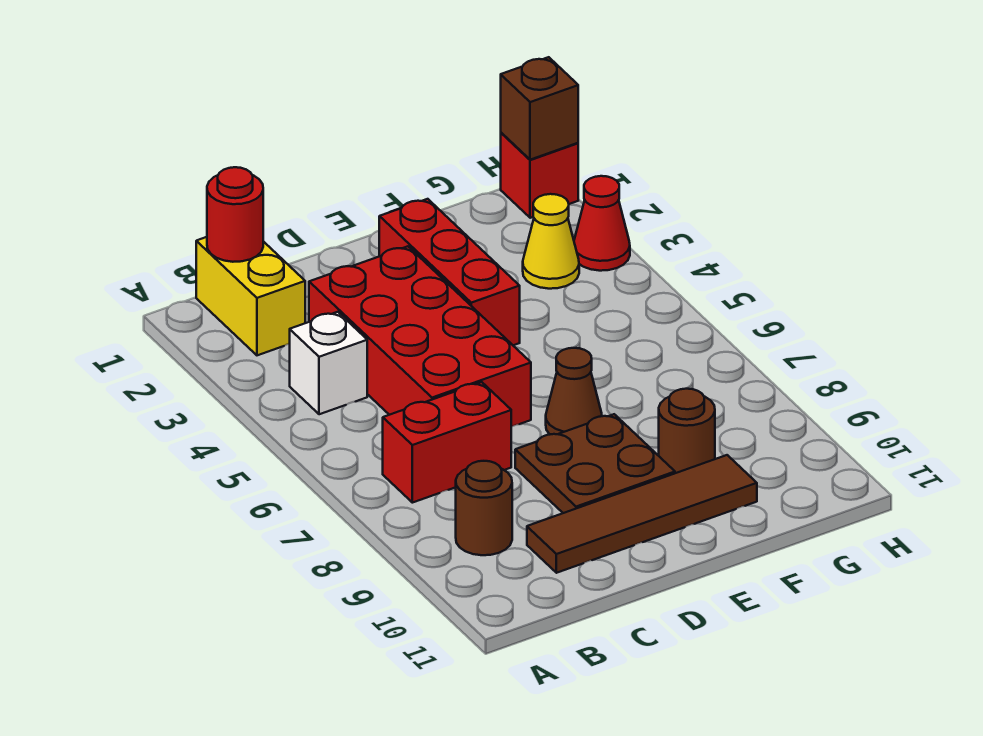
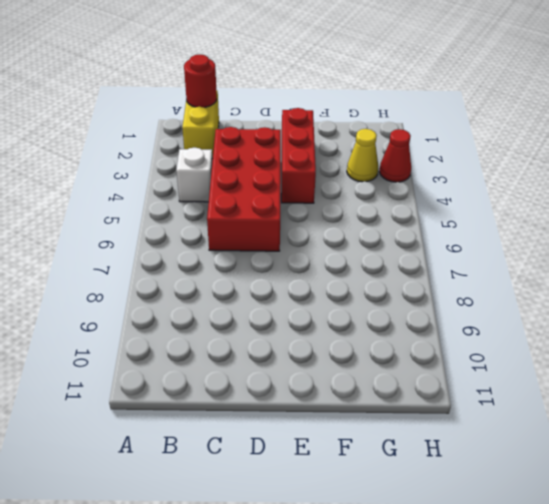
none -> red brick B7:C7 level 1
none -> brown round brick B9 level 1
none -> brown tile C10:F10 level 1

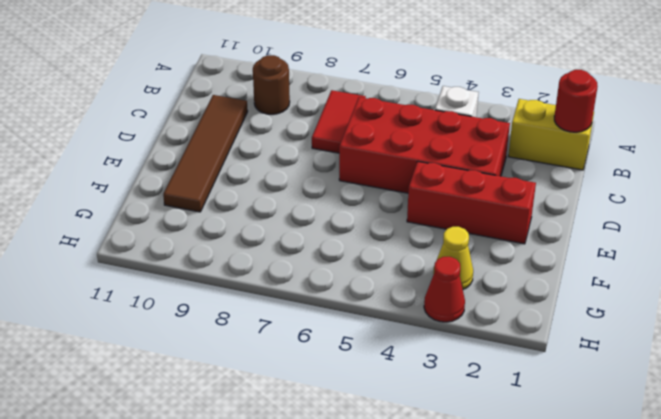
red tile B7:C7 level 1 -> red brick B7:C7 level 1
none -> brown plate D8:E9 level 1
none -> brown cone E7 level 1
none -> brown round brick F9 level 1

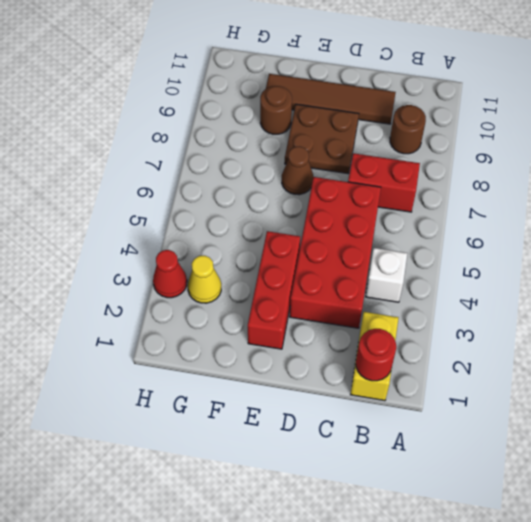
none -> red brick H1 level 1
none -> brown brick H1 level 2

